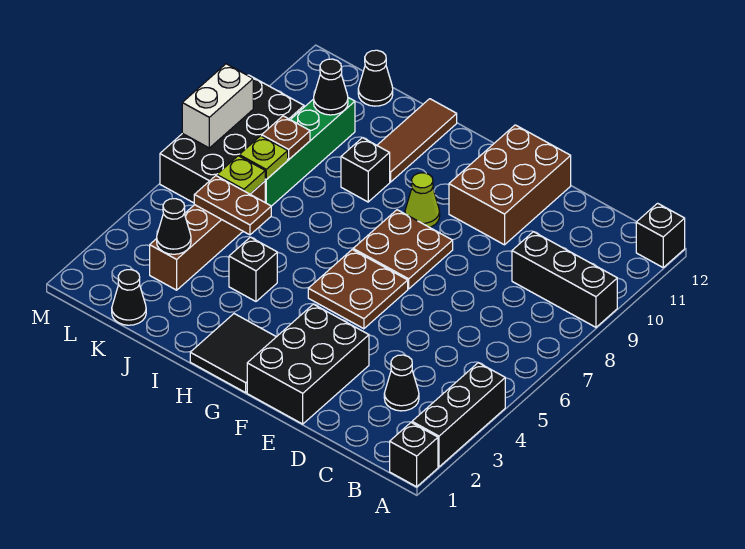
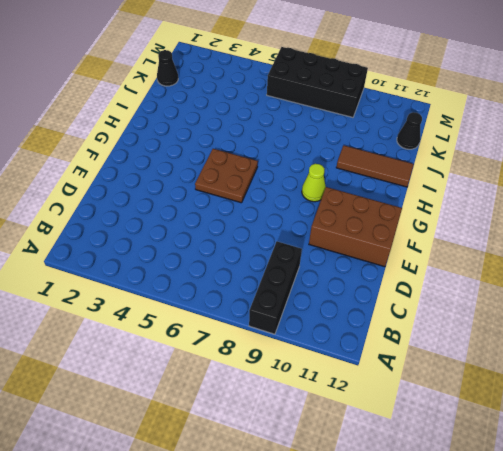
none -> black brick A1 level 1
none -> black brick A2:A4 level 1
none -> black brick A12 level 1

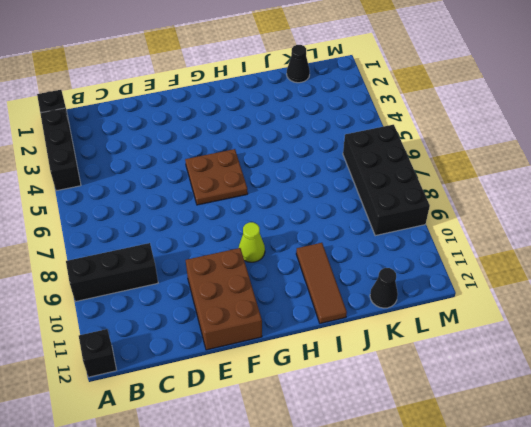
none -> black cone C3 level 1
none -> black brick E1:F3 level 1
none -> brown plate F7:G8 level 1

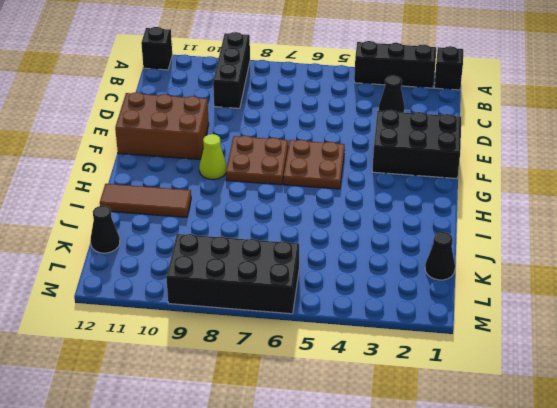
none -> black tile G1:H2 level 1
none -> black brick I4 level 1
none -> black brick I9 level 1

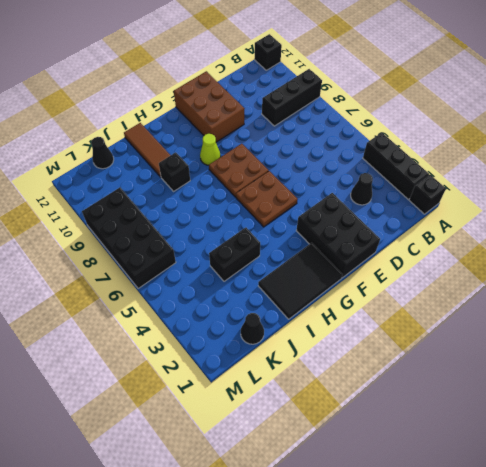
black tile G1:I2 level 1 -> black tile G1:H2 level 1
black brick I4:J4 level 1 -> black brick I4 level 1
none -> brown brick K3:K6 level 1
none -> green brick K7:K10 level 1
none -> brown plate J5:K5 level 2

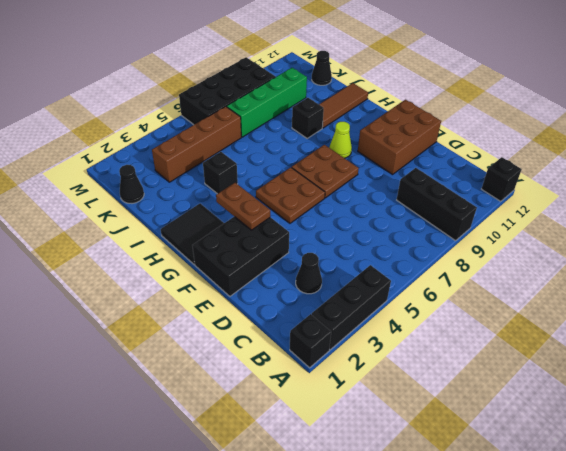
brown plate F3:G3 level 2 -> brown plate J5:K5 level 2
none -> black cone K3 level 2
none -> lime plate K6 level 2
none -> lime plate K7 level 2

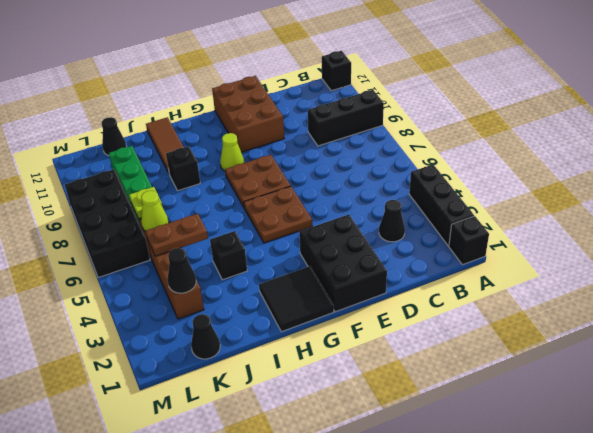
lime cone K6 level 2 -> lime plate K6 level 2
none -> brown plate K8 level 2
none -> black cone K10 level 2
none -> white brick M7:M8 level 2

